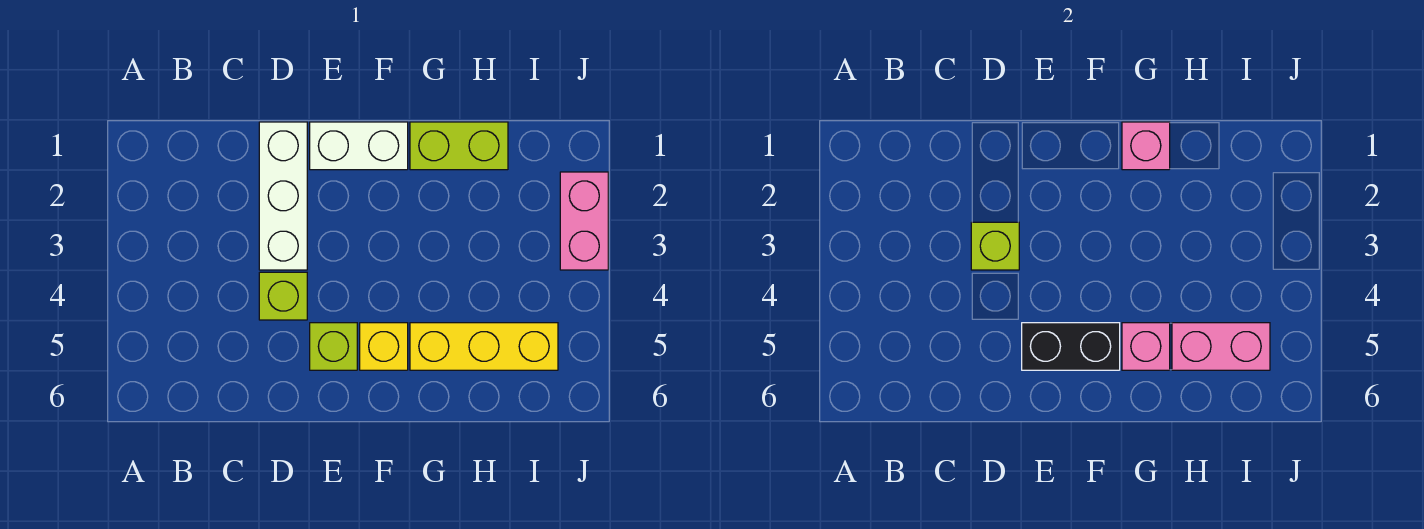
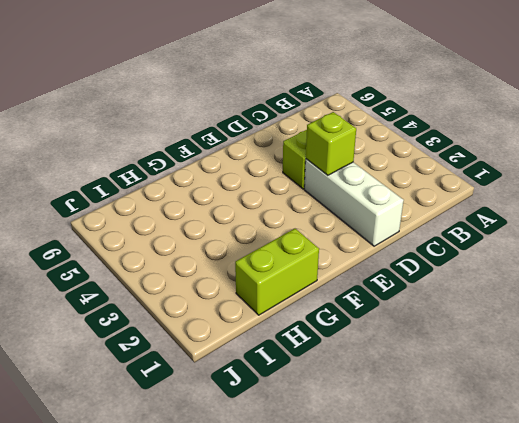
none -> white brick E1:F1 level 1
none -> lime brick E5 level 1
none -> yellow brick F5 level 1

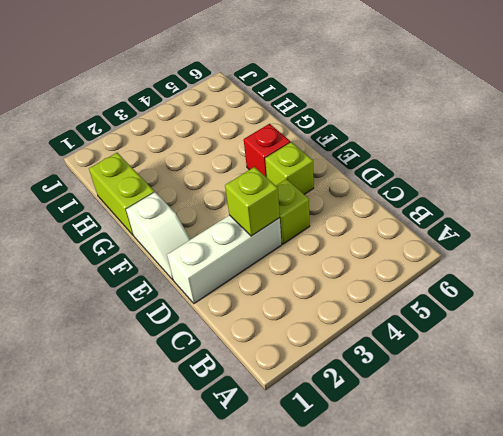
white slope E1:F1 level 1 top F -> white brick E1:F1 level 1
red brick F5 level 1 -> yellow brick F5 level 1
none -> yellow brick G5:I5 level 1
none -> pink brick J2:J3 level 1
none -> black brick E5:F5 level 2

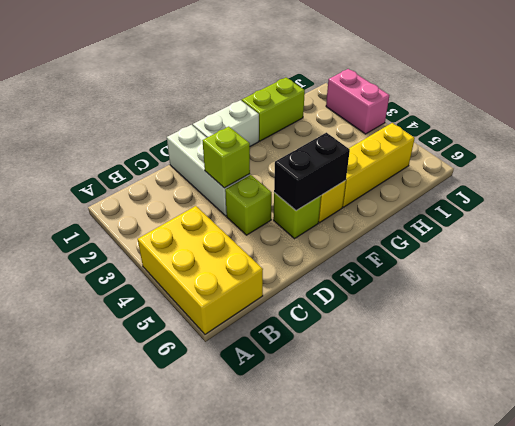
yellow brick A4:B6 level 1 -> none
none -> pink brick G1 level 2
none -> pink brick G5 level 2
none -> pink brick H5:I5 level 2

